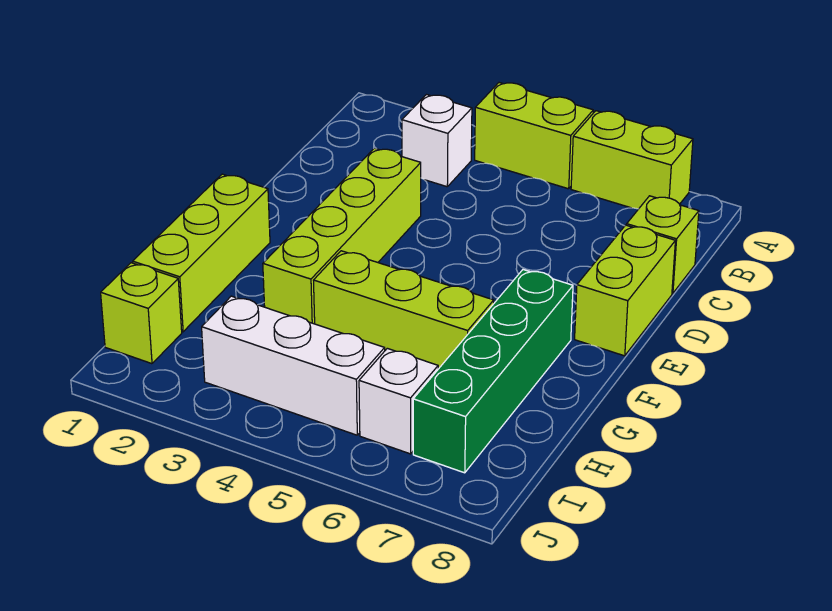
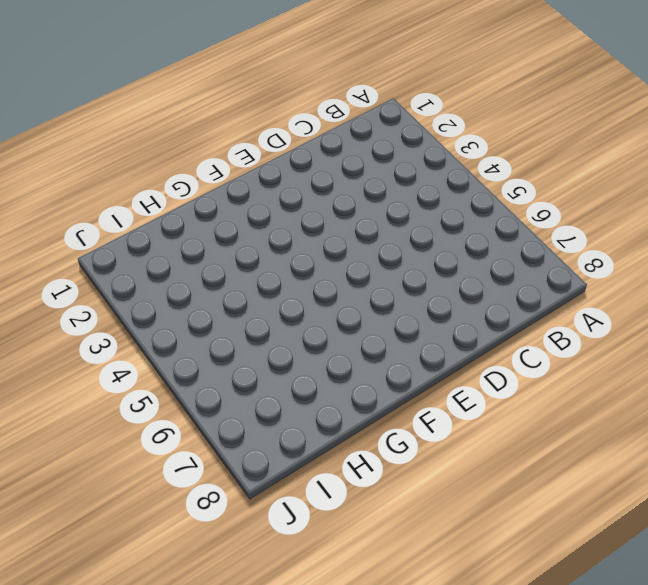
none -> lime brick A4:A5 level 1
none -> lime brick A6:A7 level 1
none -> white brick B3 level 1

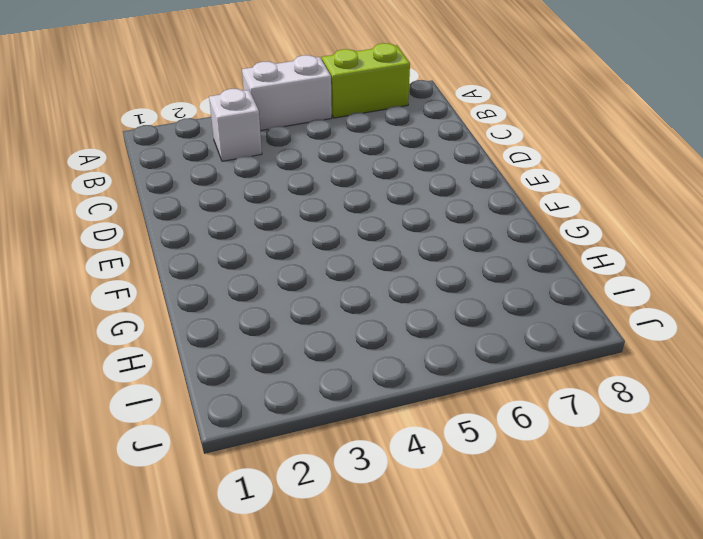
white brick A4:A5 level 1 -> lime brick A4:A5 level 1
none -> lime brick C8 level 1
none -> lime brick D3:G3 level 1
none -> lime brick D8:E8 level 1

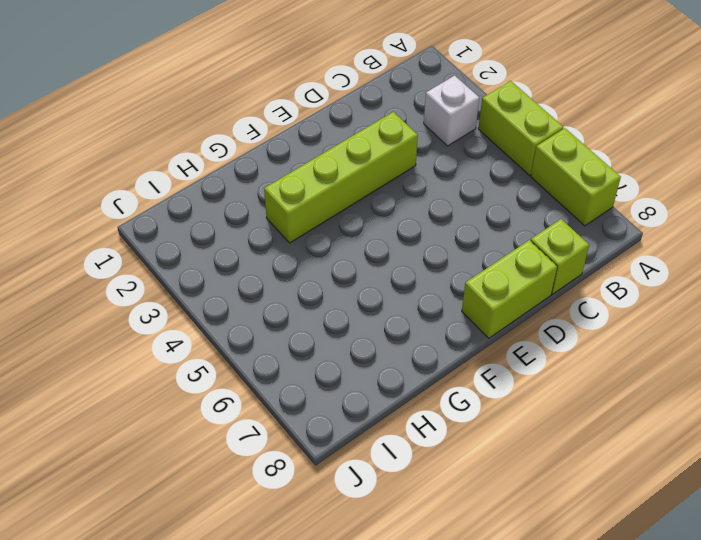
none -> lime brick F1:H1 level 1
none -> green brick F7:I7 level 1
none -> lime brick G4:G6 level 1

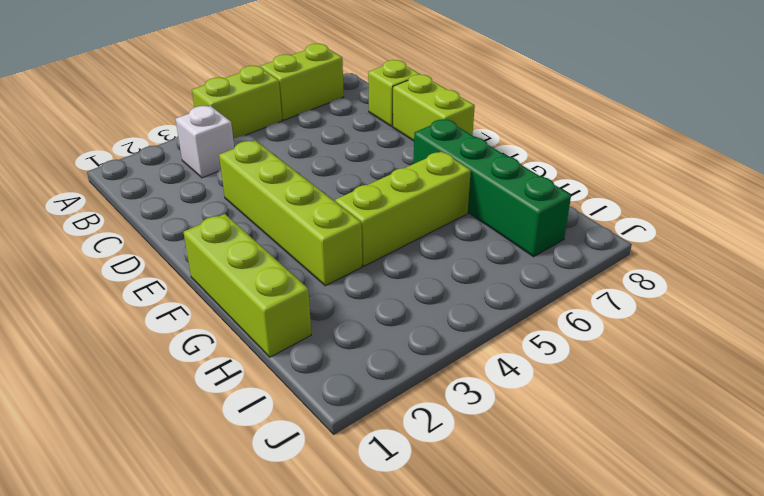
none -> lime brick I1 level 1
none -> white brick I3:I5 level 1
none -> white brick I6 level 1

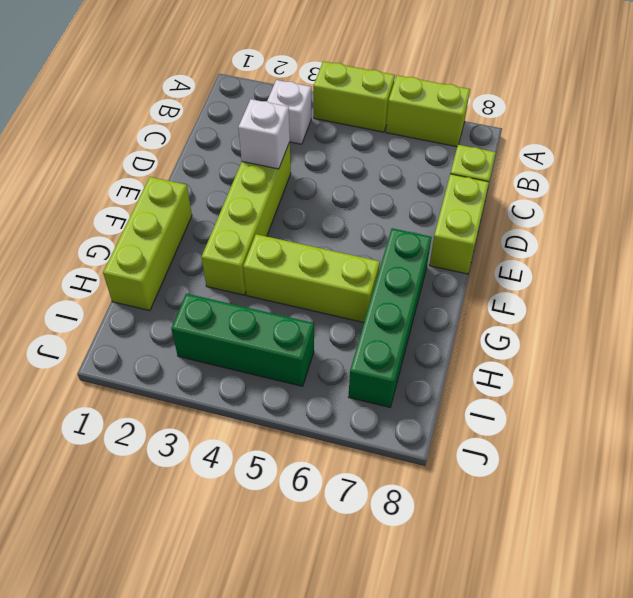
white brick D3 level 2 -> white brick I6 level 1
green brick I3:I5 level 1 -> white brick I3:I5 level 1
none -> lime brick I1 level 1

